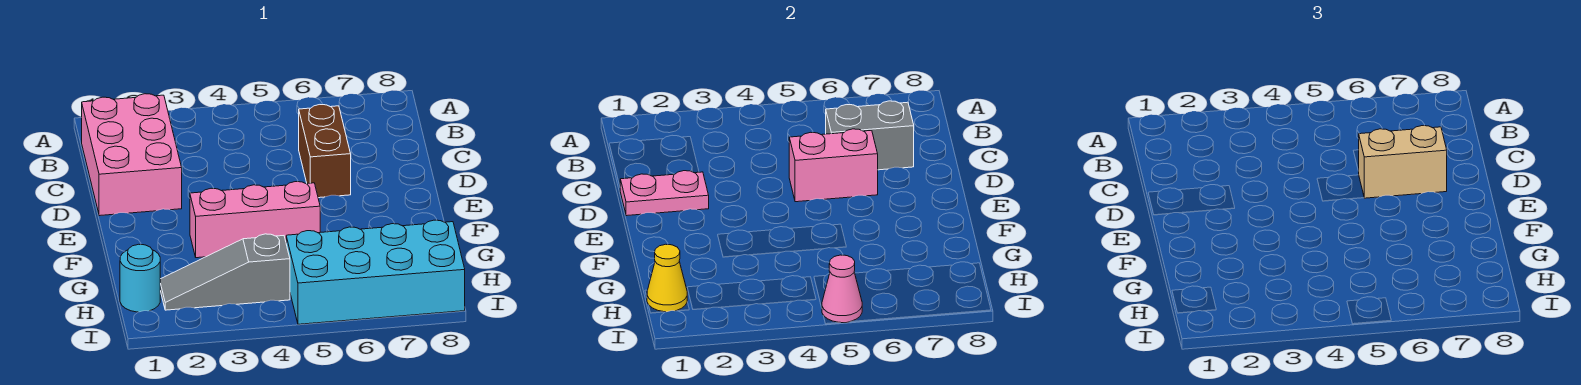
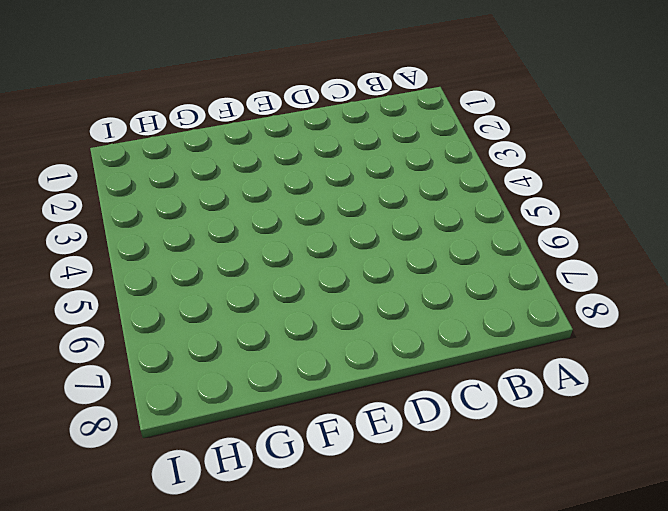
none -> pink brick B1:D2 level 1
none -> brown brick C6:D6 level 1
none -> pink brick F3:F5 level 1

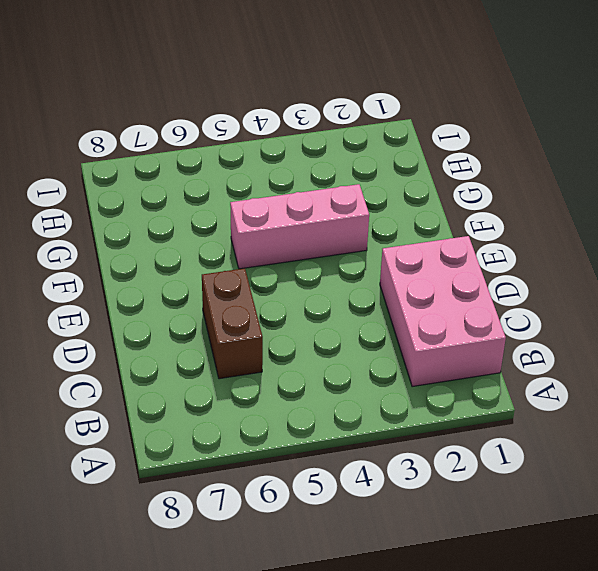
none -> cyan round brick H1 level 1
none -> grey slope H2:H4 level 1 top 4
none -> cyan brick H5:I8 level 1

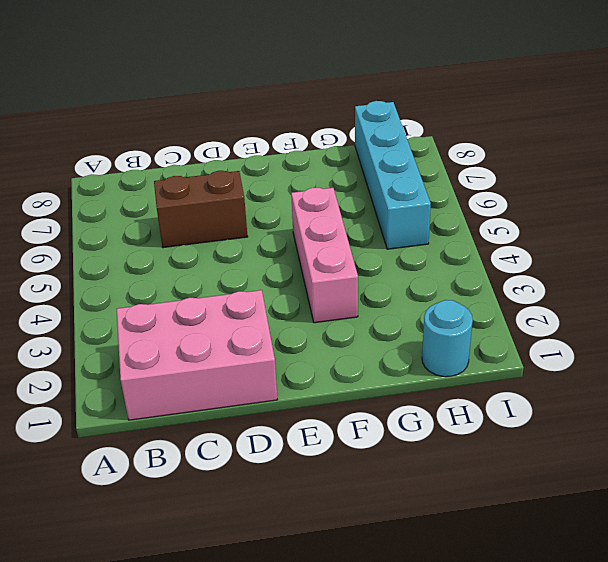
cyan brick H5:H8 level 1 -> cyan brick H5:I8 level 1
none -> grey slope H2:H4 level 1 top 4
none -> grey brick C6:C7 level 2
none -> pink plate D1:D2 level 2

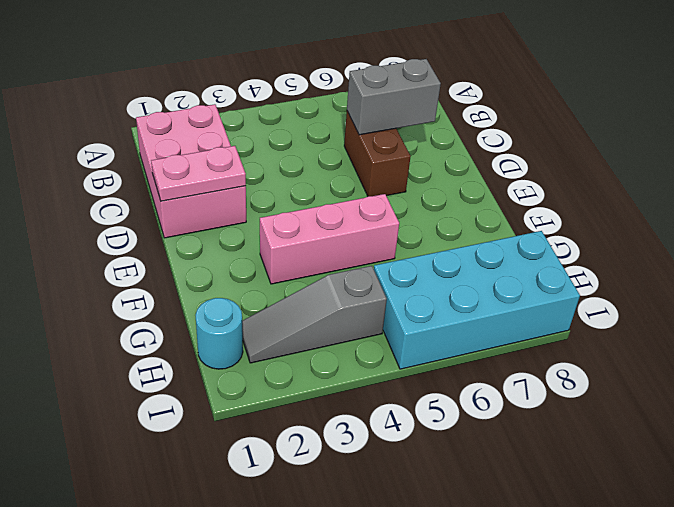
none -> pink brick D5:D6 level 2
none -> yellow cone H1 level 2
none -> pink cone I5 level 2

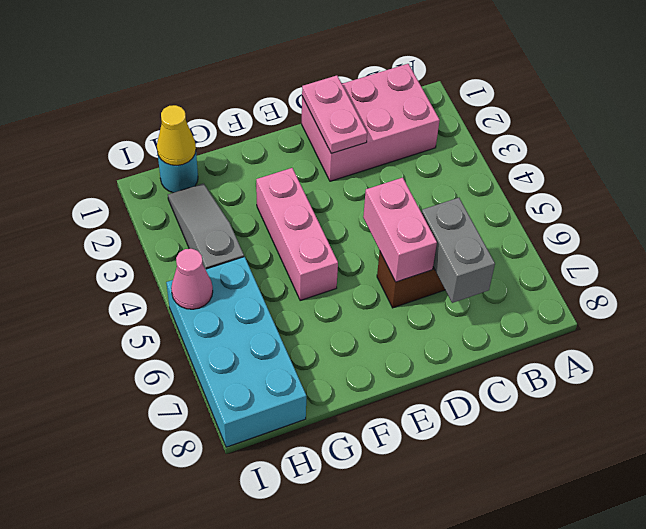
none -> tan brick D6:D7 level 3

